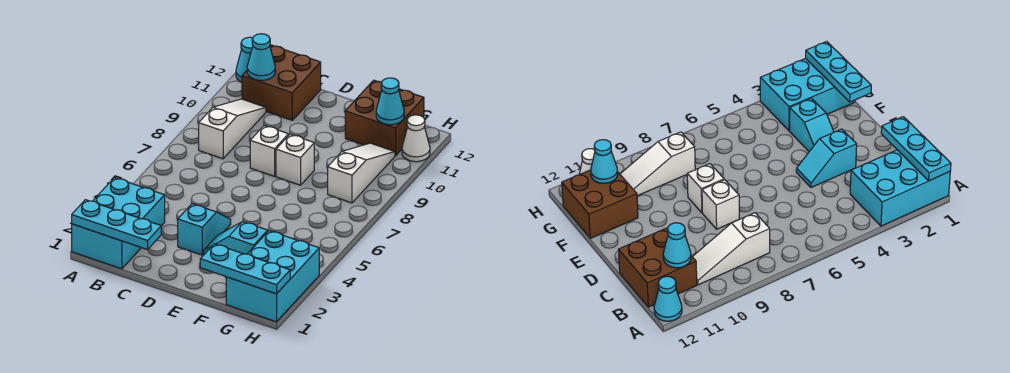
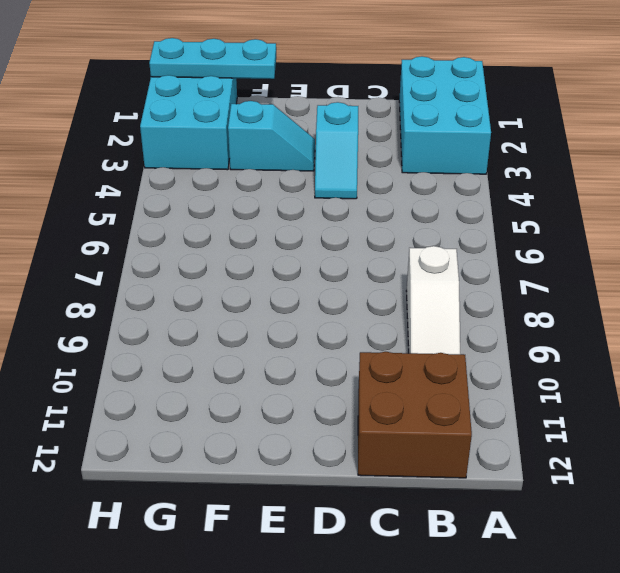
none -> cyan cone A12 level 1
none -> white brick D8 level 1
none -> white brick E8 level 1

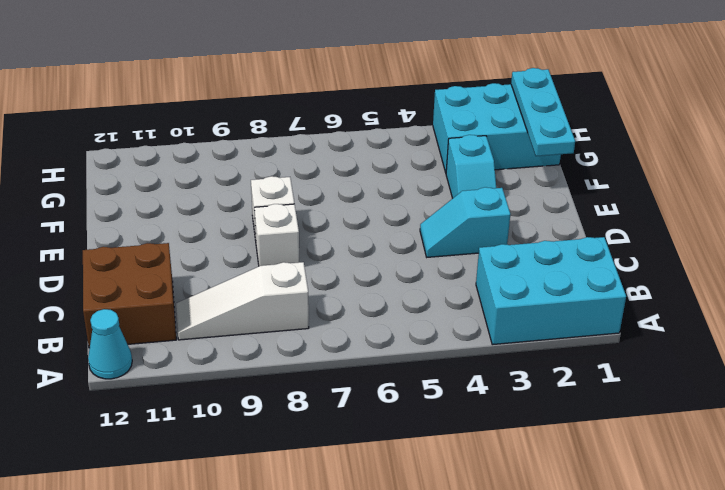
none -> brown brick F11:G12 level 1
none -> white slope G8:G10 level 1 top 8
none -> white cone H11 level 1

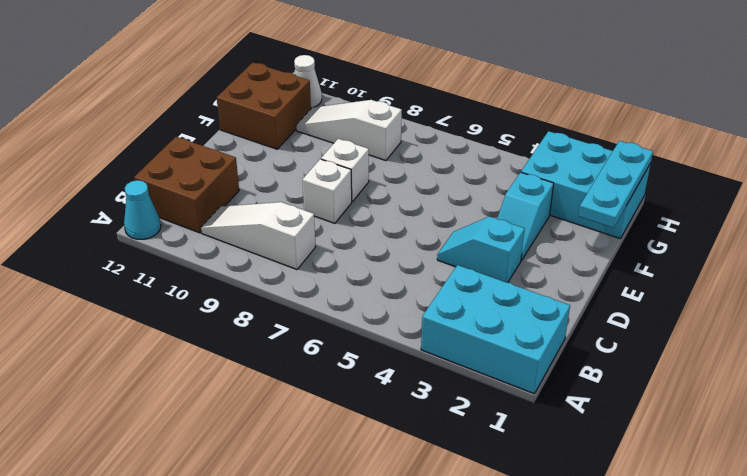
none -> cyan plate A1:C1 level 2
none -> cyan cone B11 level 2
none -> cyan cone G11 level 2

